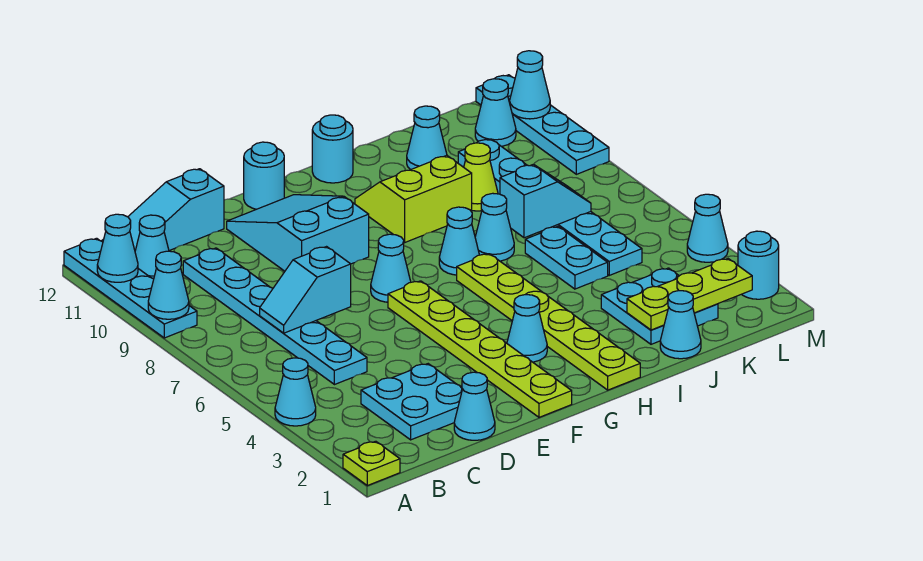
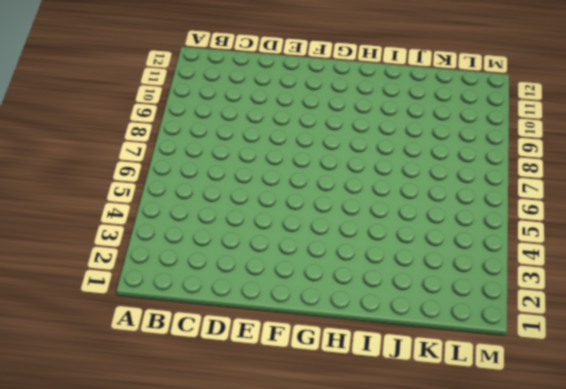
none -> lime plate A1 level 1
none -> cyan cone A4 level 1
none -> cyan plate A9:A12 level 1
none -> cyan cone B11 level 1

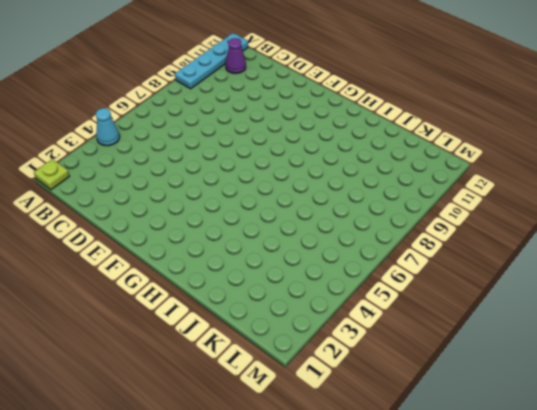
purple cone B11 level 1 -> cyan cone B11 level 1
none -> cyan slope B12:D12 level 1 top D
none -> cyan plate C2:D3 level 1
none -> cyan plate C5:C10 level 1
none -> cyan cone D1 level 1

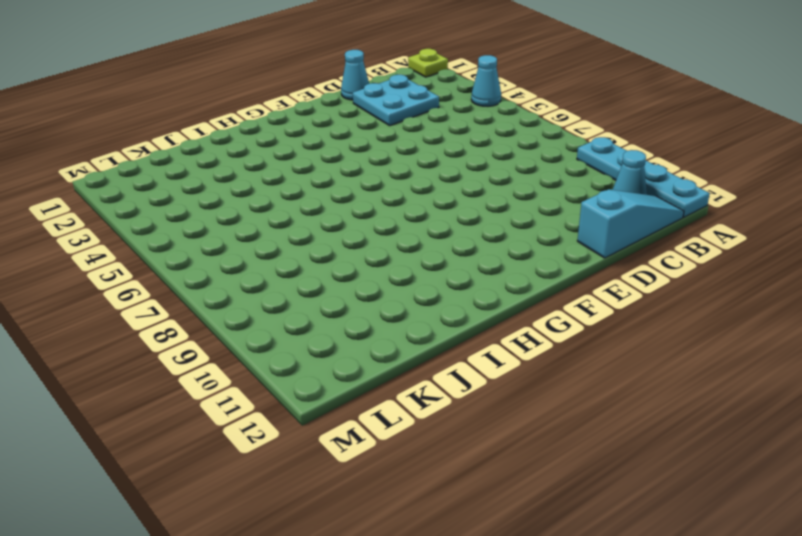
none -> cyan plate C5:C10 level 1
none -> cyan slope E9:F11 level 1 top 9
none -> lime plate F1:F6 level 1
none -> cyan cone F7 level 1

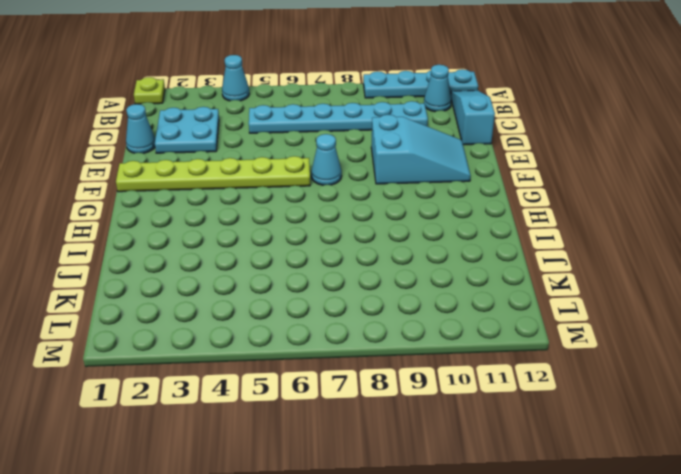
none -> cyan round brick F12 level 1
none -> cyan cone G3 level 1
none -> lime plate H1:H6 level 1
none -> cyan cone H7 level 1

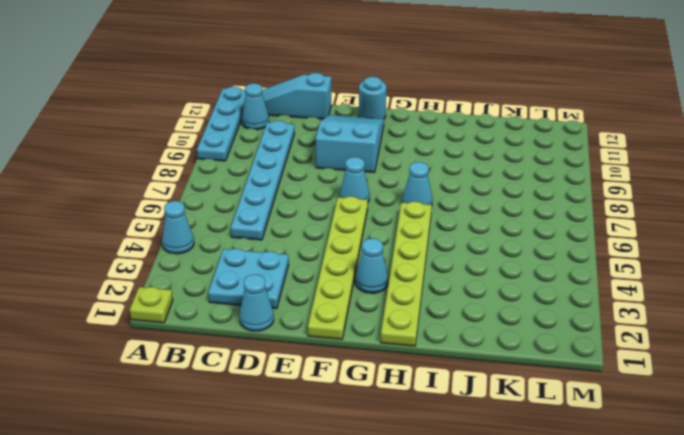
none -> lime slope H9:I10 level 1 top 9
none -> cyan round brick H12 level 1
none -> cyan cone I7 level 1
none -> cyan cone J1 level 1

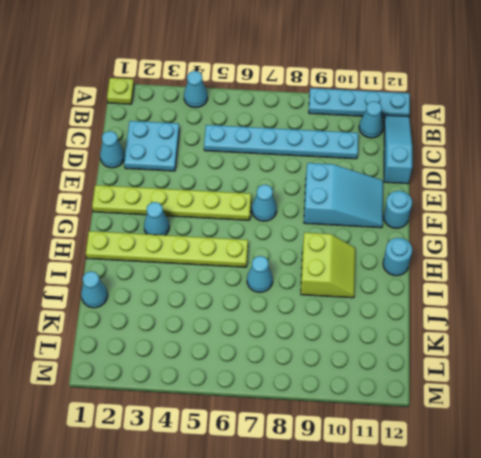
none -> cyan cone H7 level 1
none -> cyan plate J2:K3 level 1
none -> cyan plate J5:J6 level 1
none -> lime cone J9 level 1

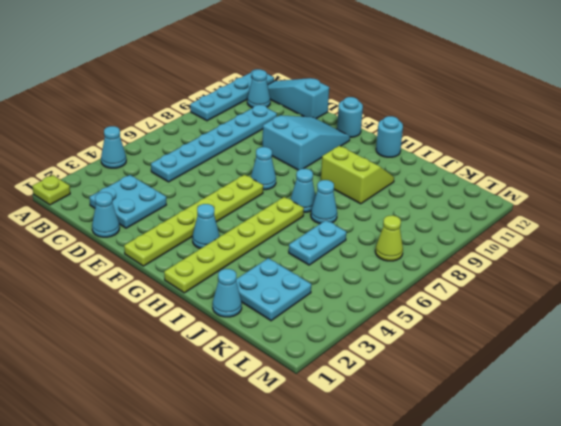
lime cone L7 level 1 -> lime cone J9 level 1
none -> cyan cone J11 level 1
none -> cyan plate K5:K10 level 1
none -> cyan cone L11 level 1
none -> cyan round brick M2 level 1

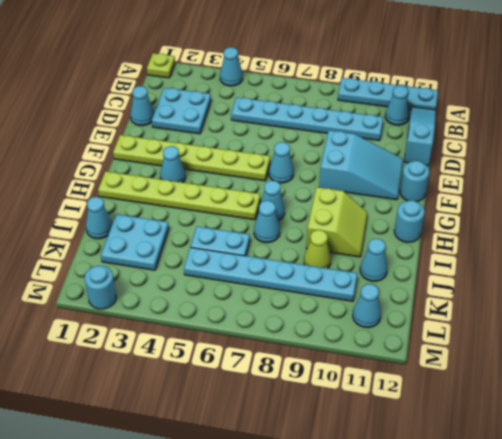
none -> cyan cone M4 level 1
none -> cyan plate M9:M12 level 1
none -> cyan cone A9 level 2
none -> cyan cone A11 level 2

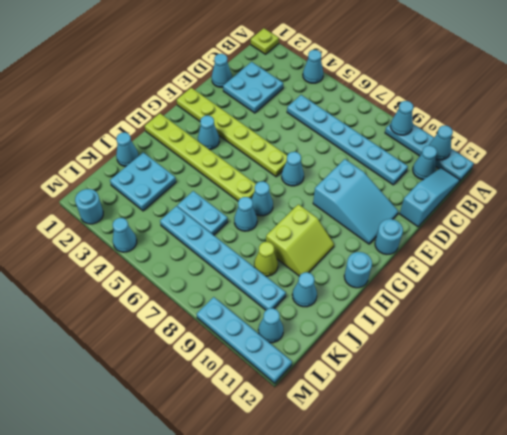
none -> cyan slope C7:D7 level 2 top D
none -> lime plate J2:L2 level 2
none -> cyan slope J7:K7 level 2 top J
none -> cyan cone M11 level 2

